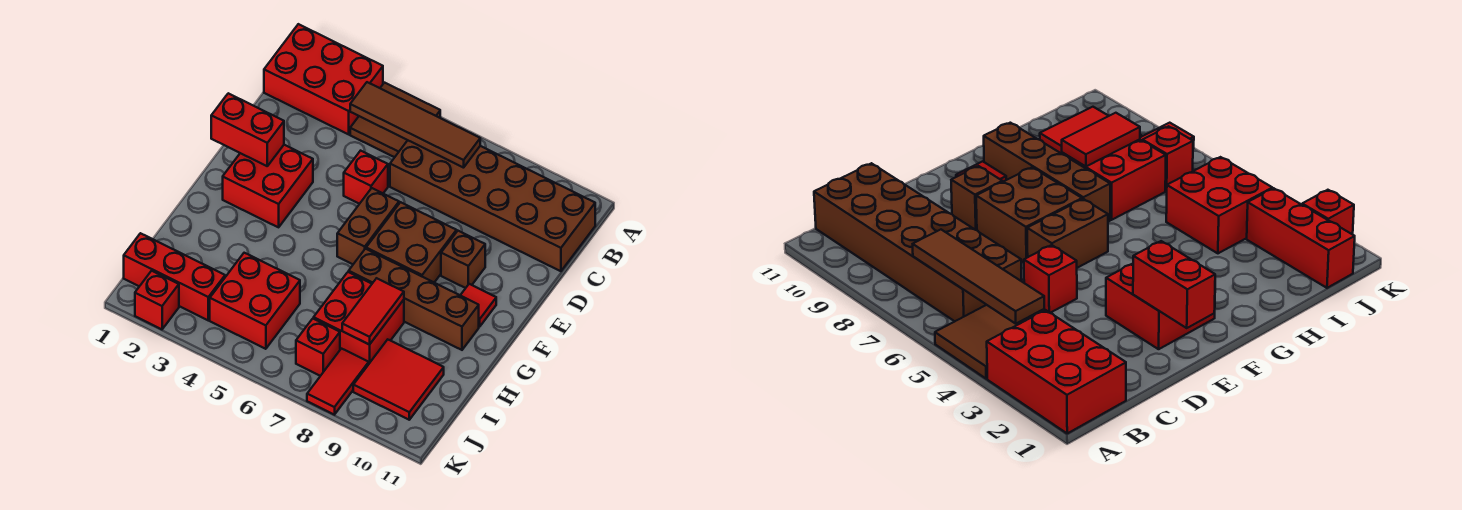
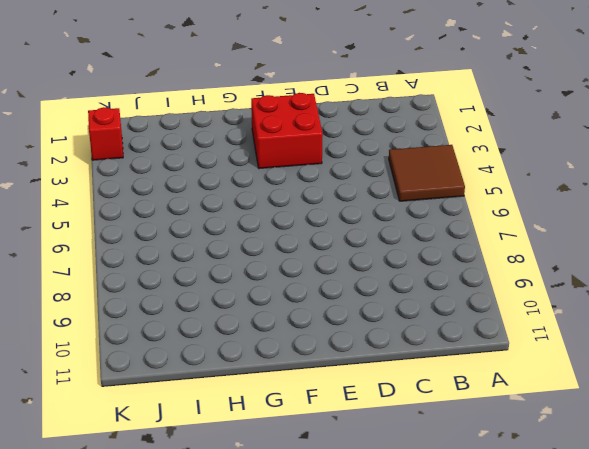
none -> red brick A1:B3 level 1
none -> brown brick B6:C11 level 1
none -> red brick D5 level 1

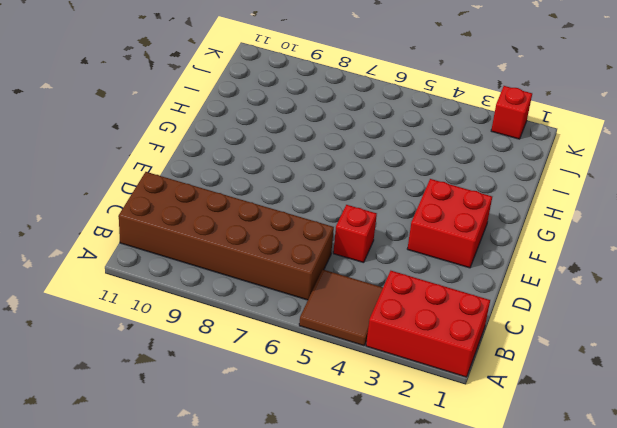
none -> brown brick E6:F6 level 1
none -> brown brick E7:F8 level 1
none -> brown brick E9 level 1

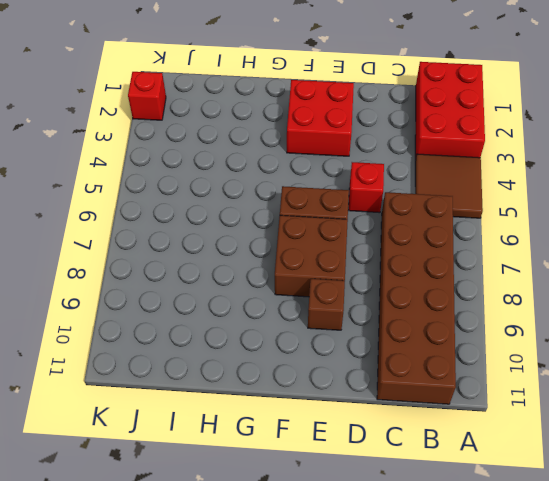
none -> red tile F10 level 1
none -> brown brick G7:G10 level 1
none -> red brick H7:I8 level 1

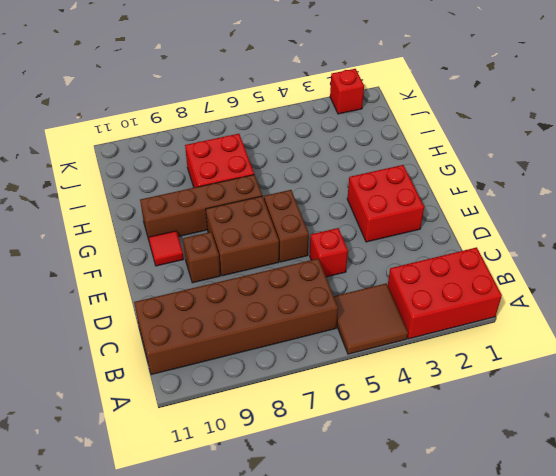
none -> red brick I4:J5 level 1
none -> red tile I9:J10 level 1
none -> red brick J1:J3 level 1

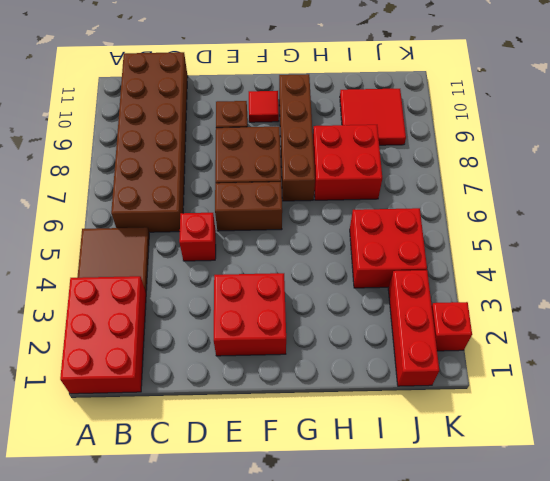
none -> red brick J7 level 1
none -> red tile J8:K8 level 1
none -> brown tile B4:B7 level 2

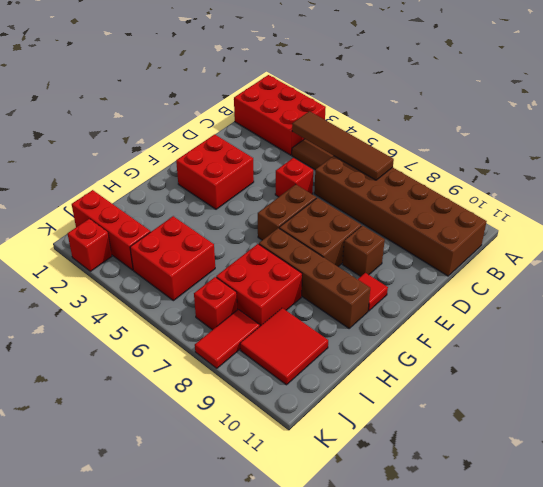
none -> red brick E1:E2 level 2
none -> red tile H8:I8 level 2

